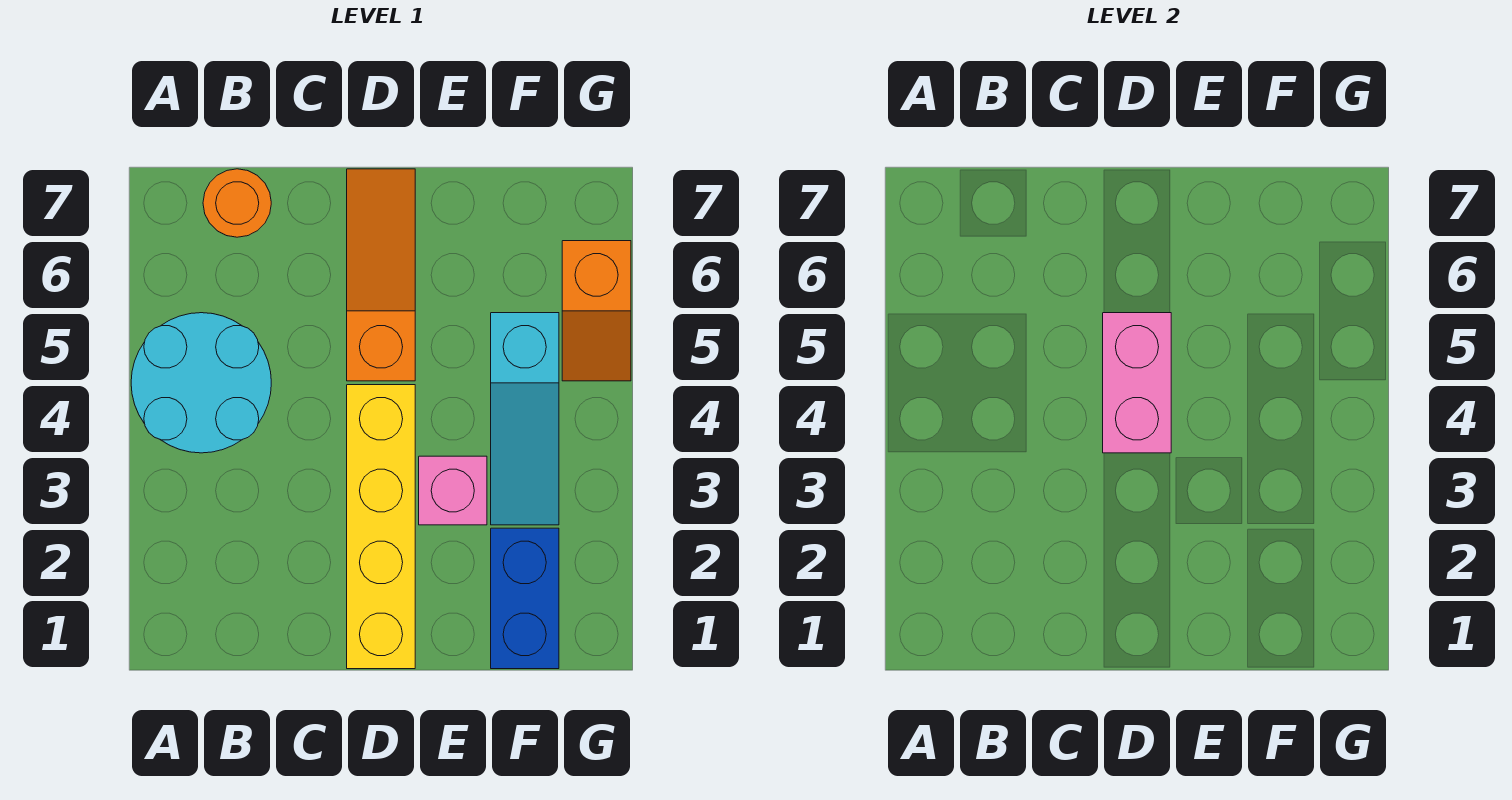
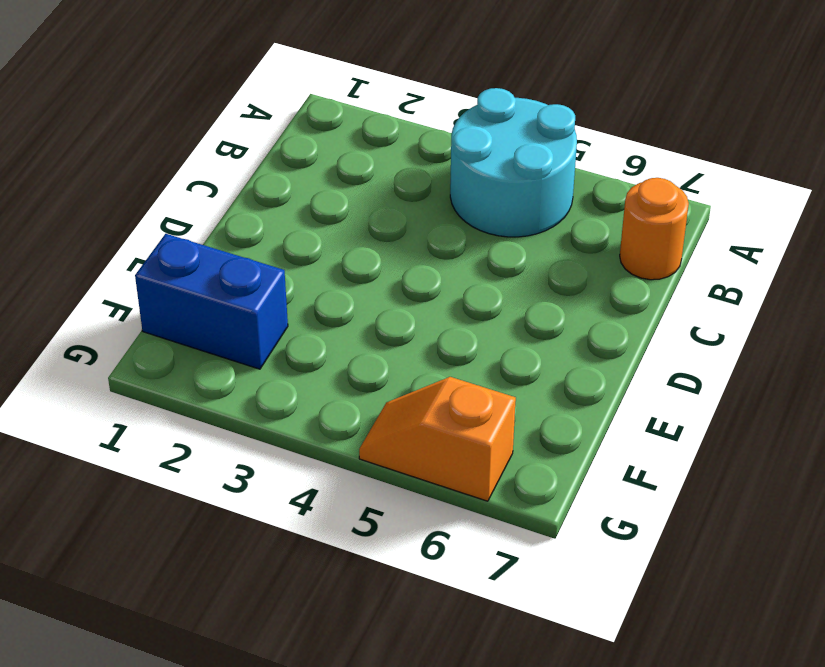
none -> yellow brick D1:D4 level 1
none -> orange slope D5:D7 level 1 top 5

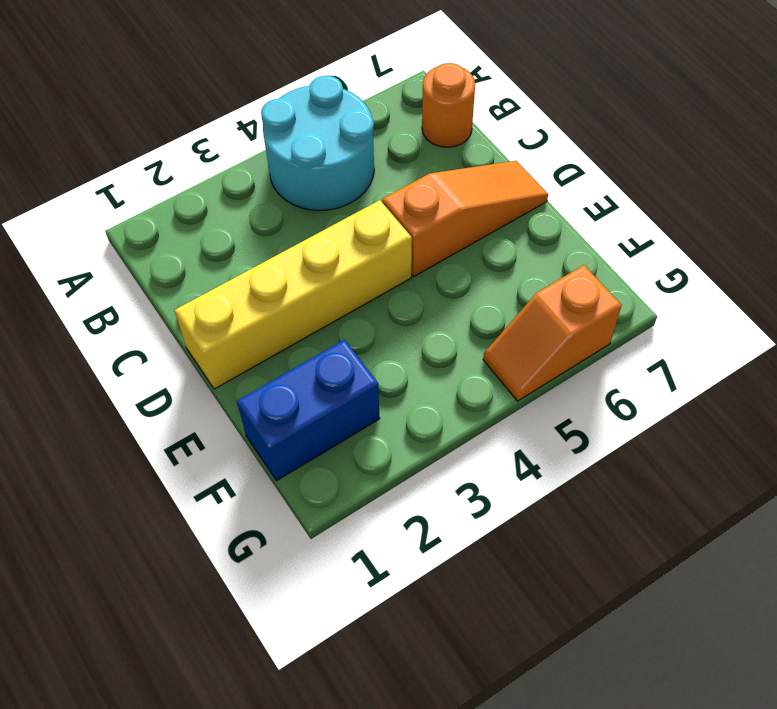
none -> pink brick E3 level 1
none -> cyan slope F3:F5 level 1 top 5

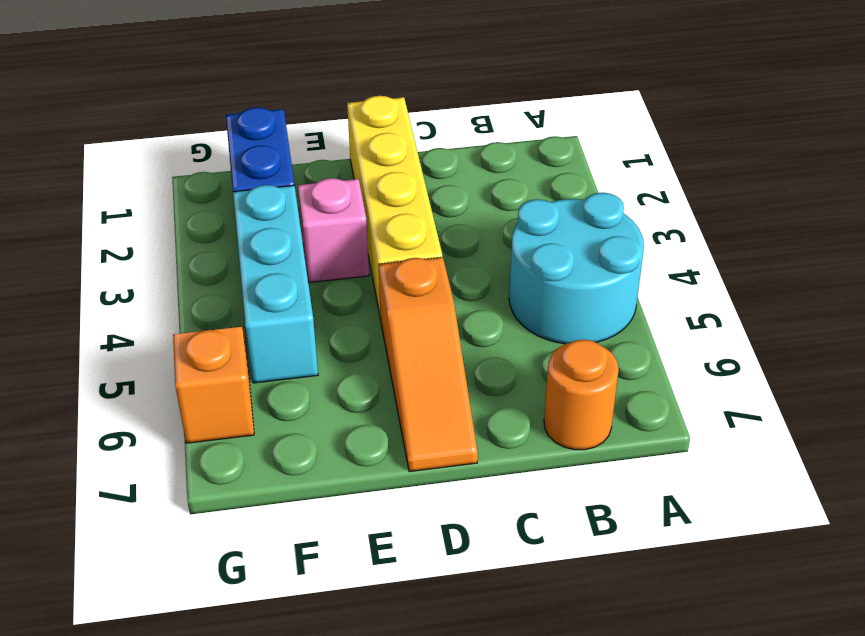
cyan brick F3:F5 level 1 -> cyan slope F3:F5 level 1 top 5
none -> pink brick D4:D5 level 2

